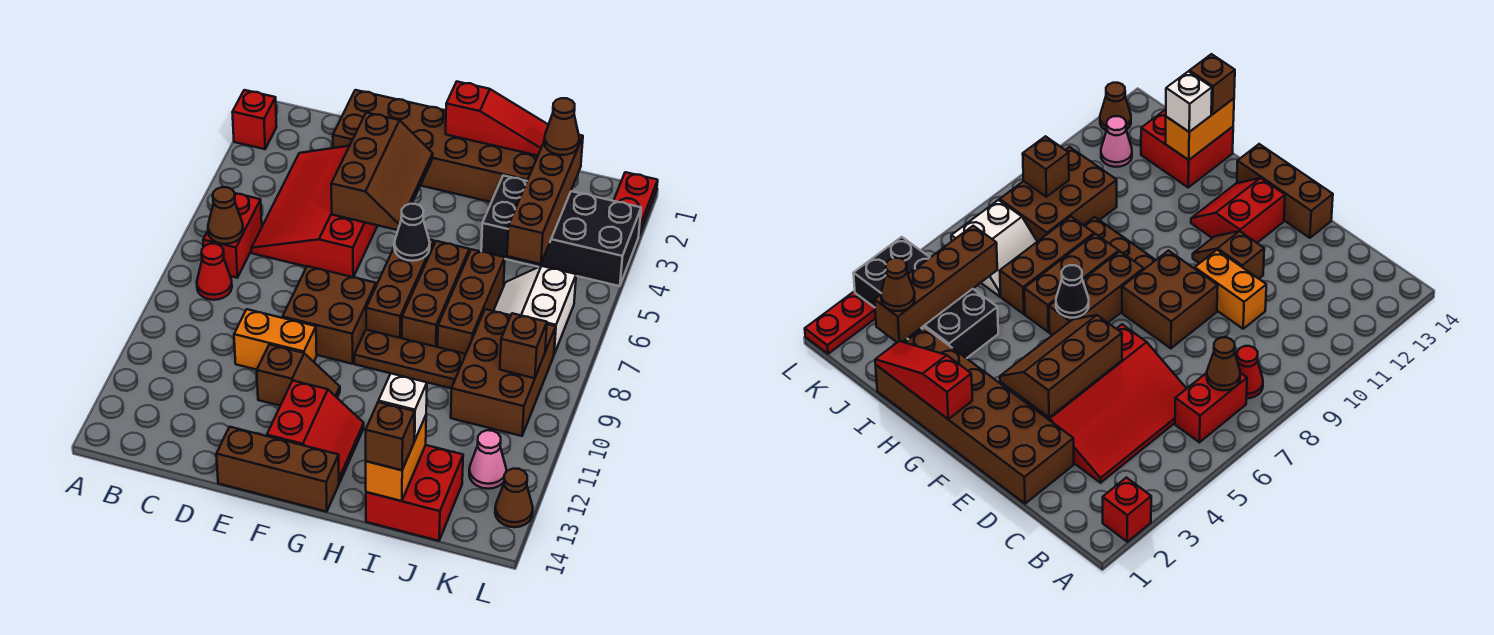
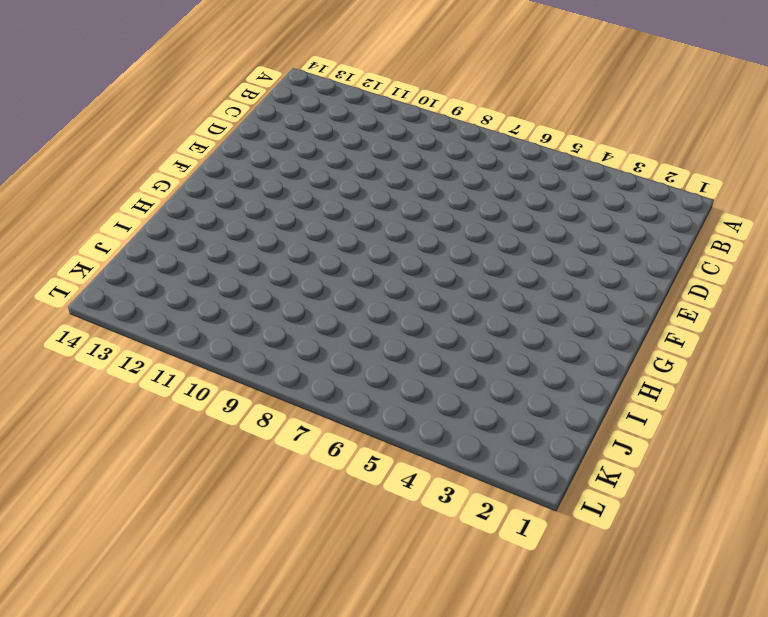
none -> red brick A2 level 1
none -> red brick B6:B7 level 1
none -> red cone B8 level 1
none -> red slope C3:E6 level 1 top E

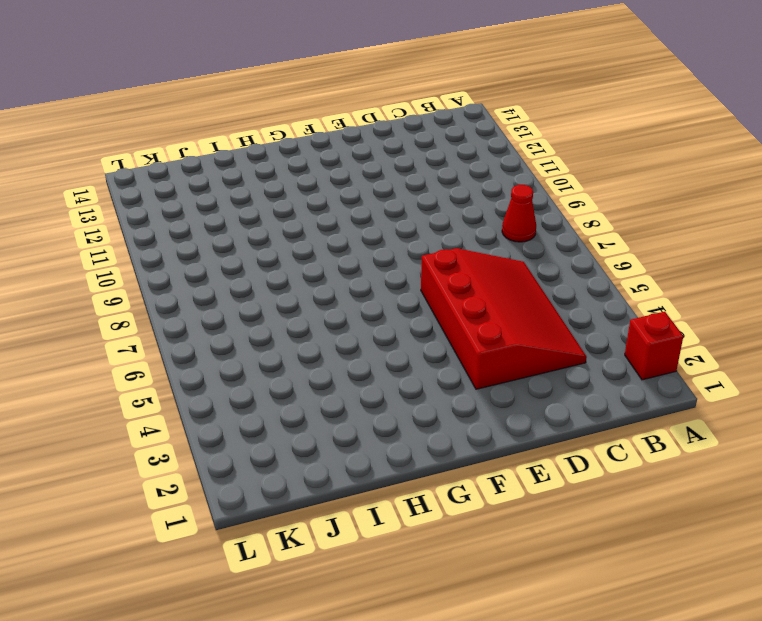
none -> red brick B6:B7 level 1
none -> brown brick D1:I2 level 1
none -> orange brick D10:E10 level 1
none -> brown brick E8:F9 level 1

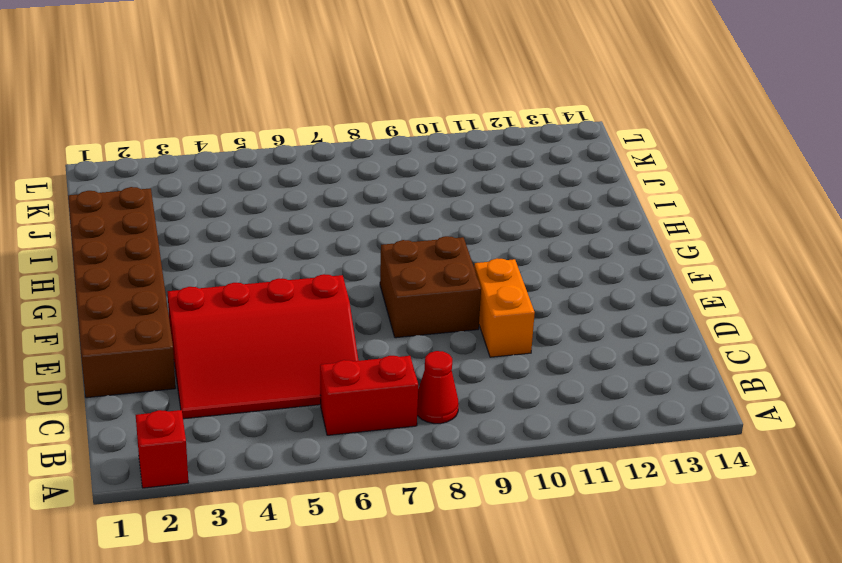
none -> brown slope E11:F11 level 1 top E
none -> brown brick E14:G14 level 1
none -> red slope F12:G13 level 1 top F
none -> brown brick G6:G8 level 1

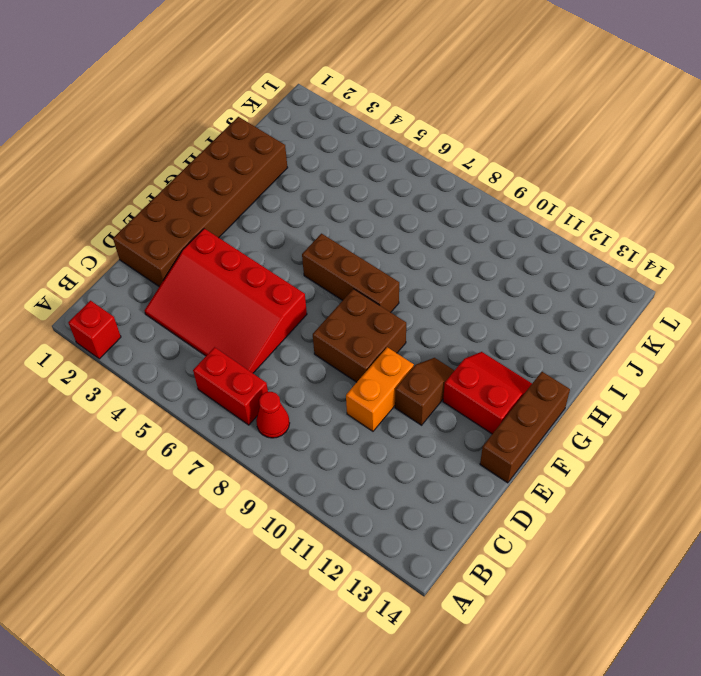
none -> brown plate G9:I9 level 1
none -> brown brick H6:H8 level 1
none -> black brick I3:L4 level 1
none -> brown brick I6:I8 level 1

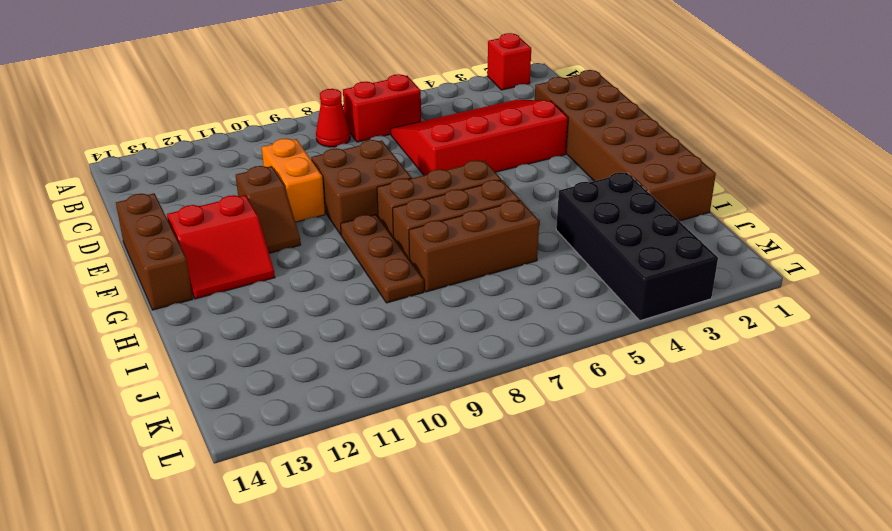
none -> red brick I13:J14 level 1
none -> white slope J6:K7 level 1 top K
none -> brown brick J8:K10 level 1
none -> pink cone K12 level 1

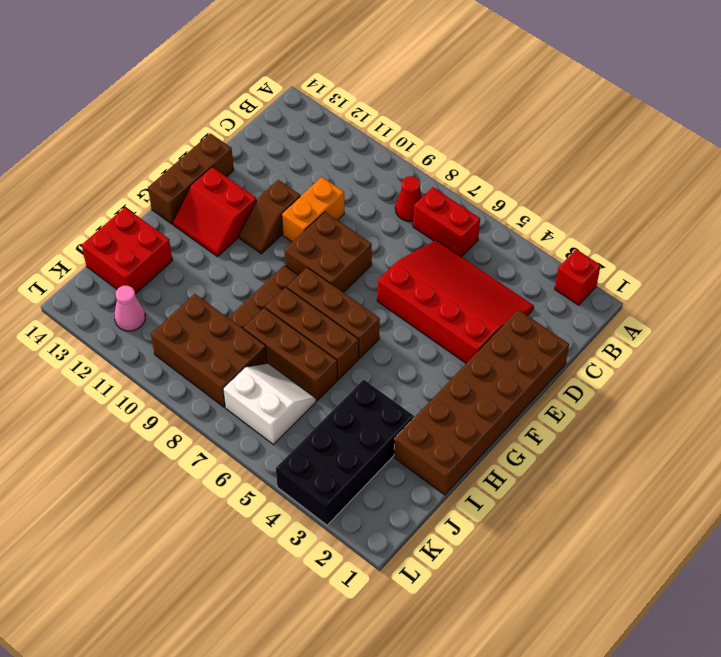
none -> red plate L1:L2 level 1
none -> brown cone L13 level 1
none -> brown cone B7 level 2
none -> brown slope E3:F5 level 2 top E

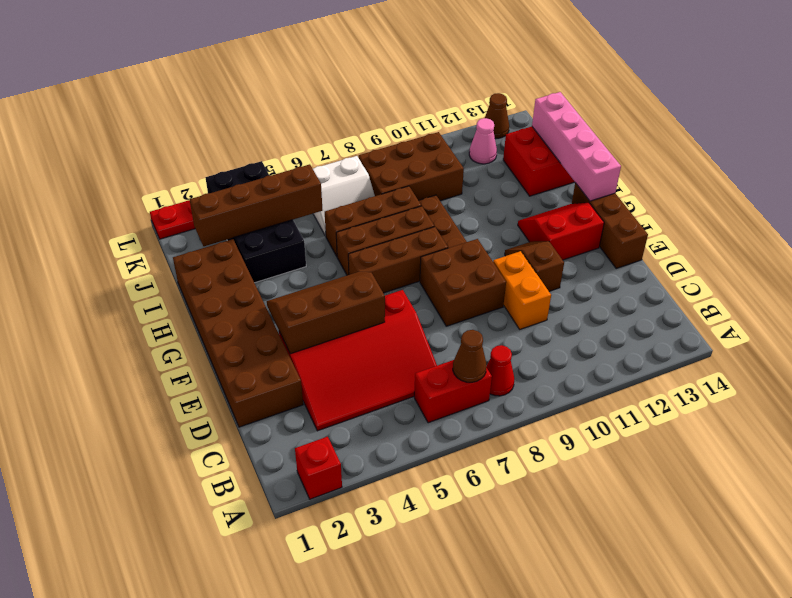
pink brick G14:J14 level 2 -> orange brick I13:I14 level 2
none -> red slope G1:I1 level 2 top G
none -> black cone G6 level 2
none -> brown brick K9 level 2
none -> white brick I13 level 3

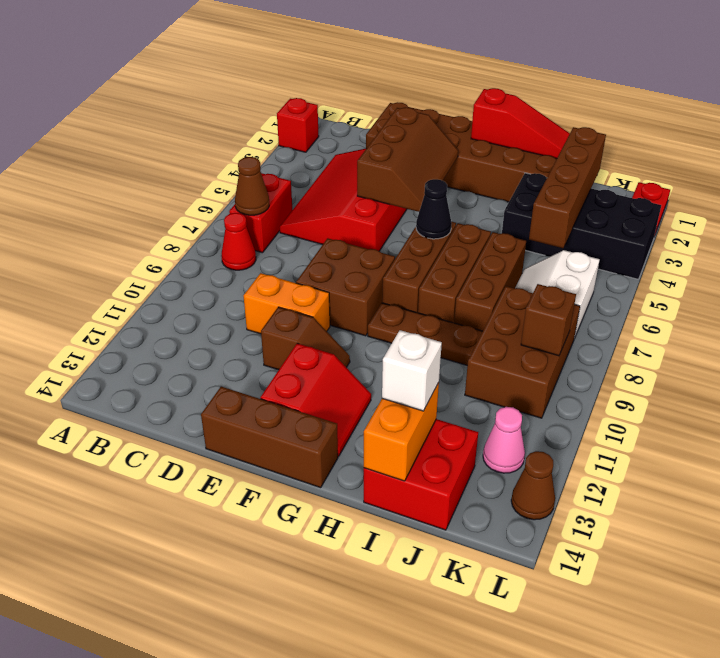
none -> brown brick I14 level 3
none -> brown cone J2 level 3

